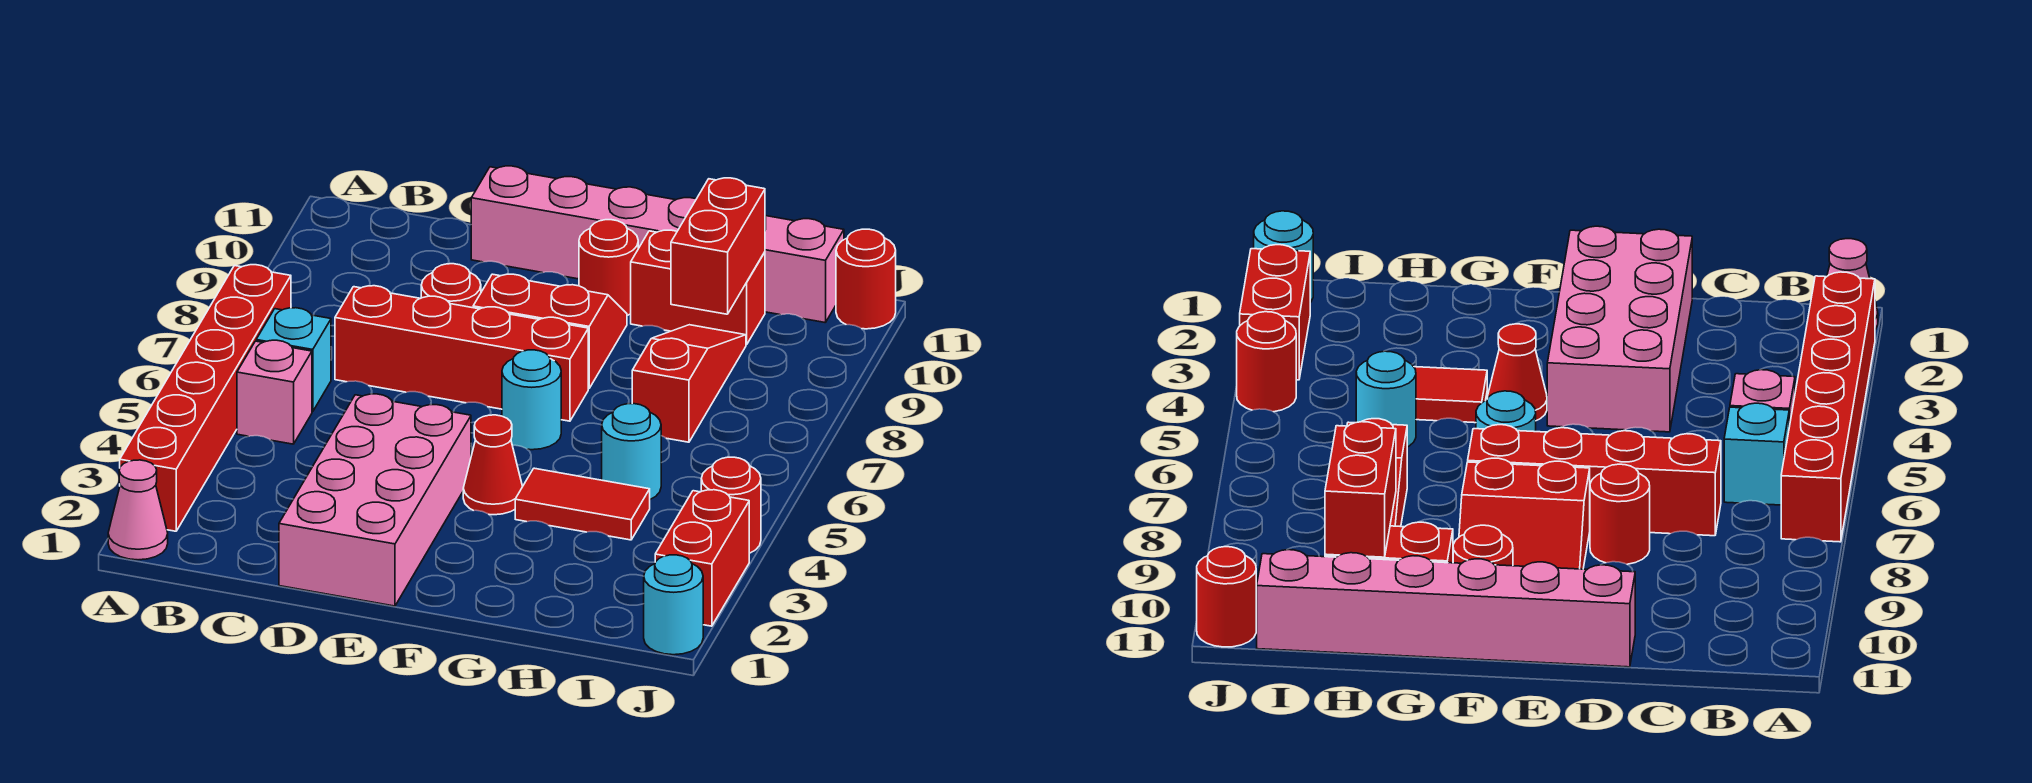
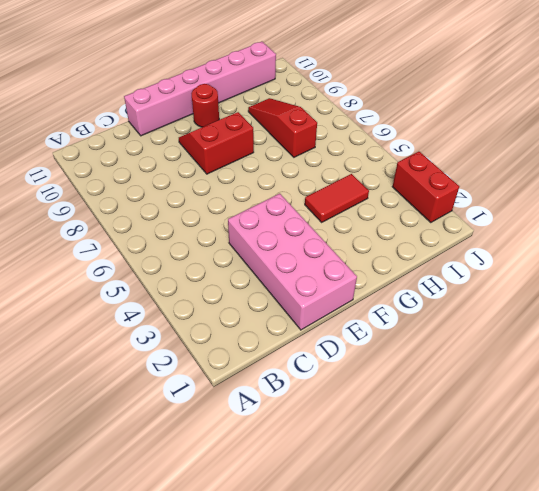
none -> pink cone A1 level 1
none -> red brick A2:A7 level 1
none -> pink brick B5 level 1

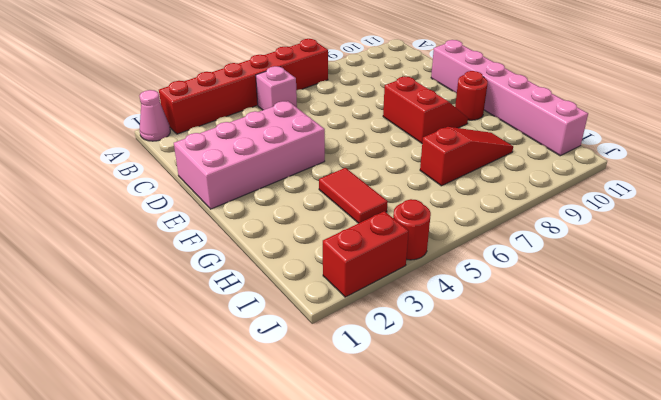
none -> cyan brick B6 level 1
none -> red brick C7:F7 level 1
none -> red round brick D8 level 1

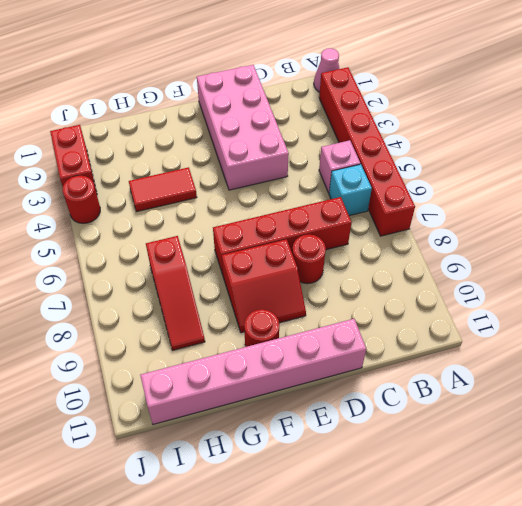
none -> red cone F4 level 1
none -> cyan round brick F6 level 1
none -> red brick G10:H10 level 1

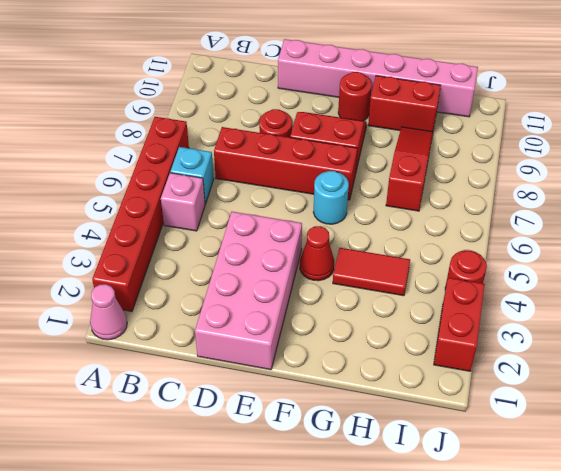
none -> cyan round brick H5 level 1
none -> cyan round brick J1 level 1
none -> red round brick J11 level 1

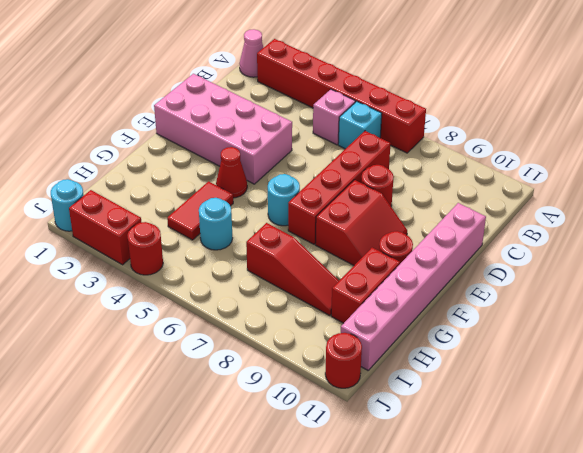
none -> red brick H9:H10 level 2

